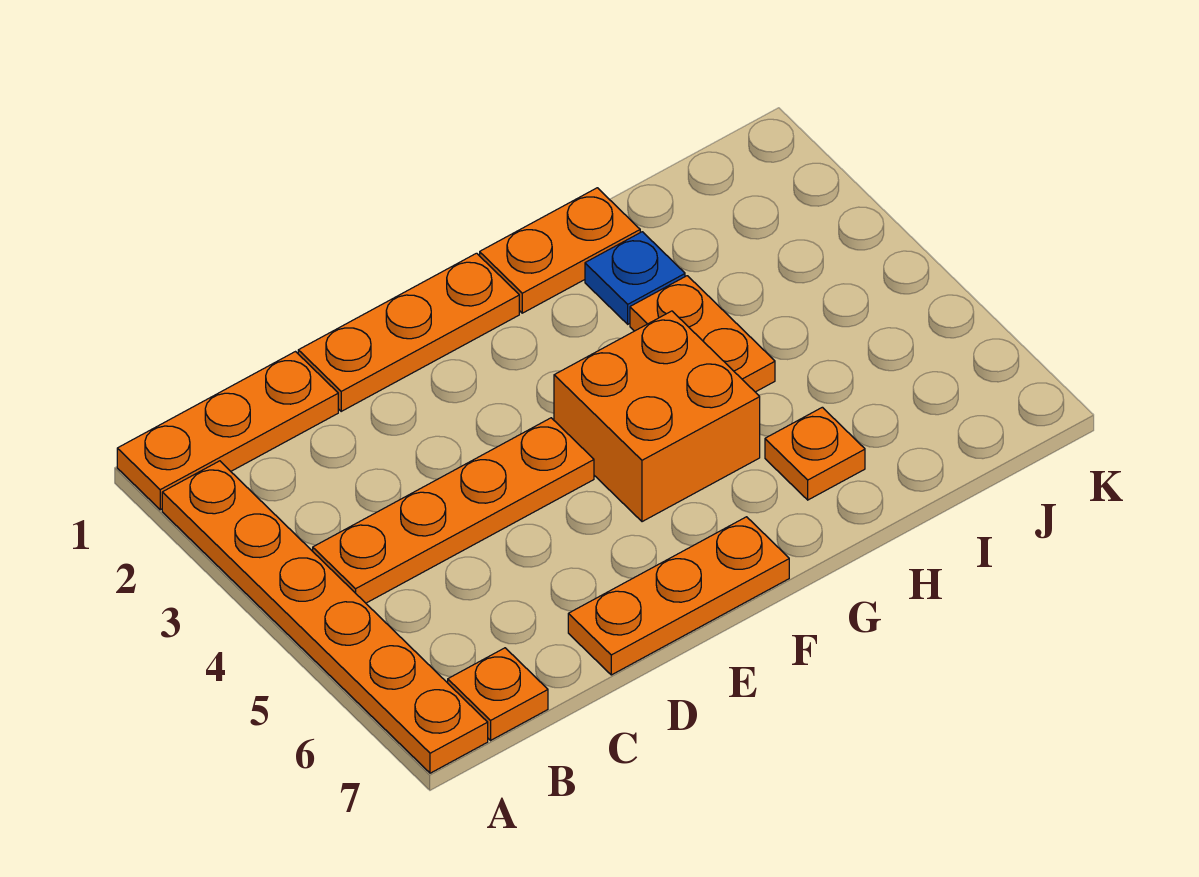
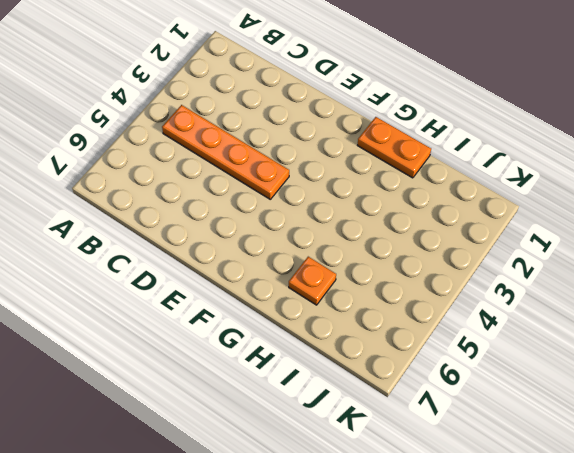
none -> orange plate A1:C1 level 1
none -> orange plate A2:A7 level 1

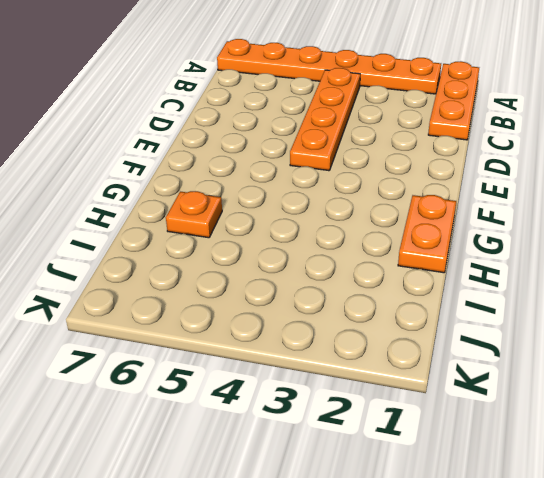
none -> orange plate B7 level 1
none -> orange plate D1:F1 level 1

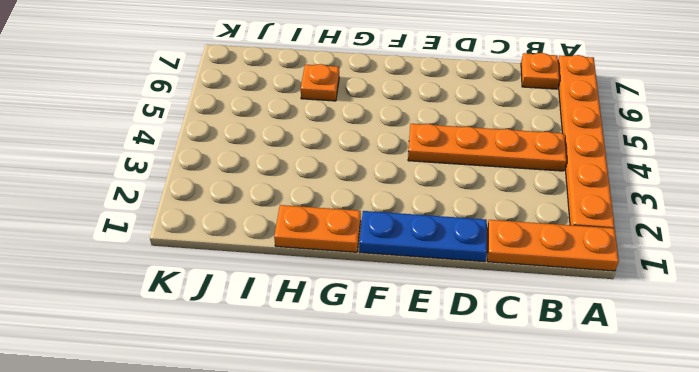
blue plate D1:F1 level 1 -> orange plate D1:F1 level 1
none -> orange plate D7:F7 level 1
none -> orange brick F4:G5 level 1

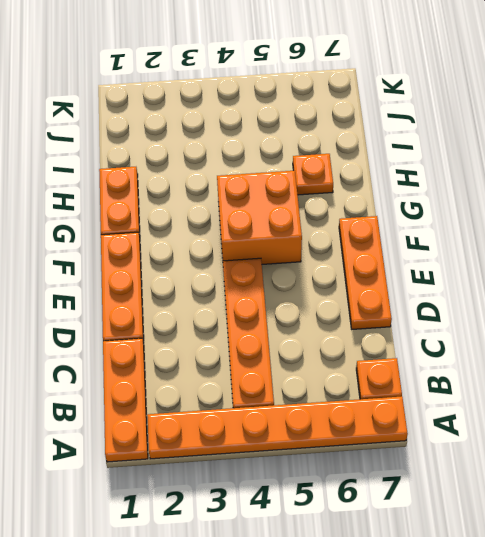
none -> blue plate H2 level 1
none -> orange plate H3:H4 level 1

